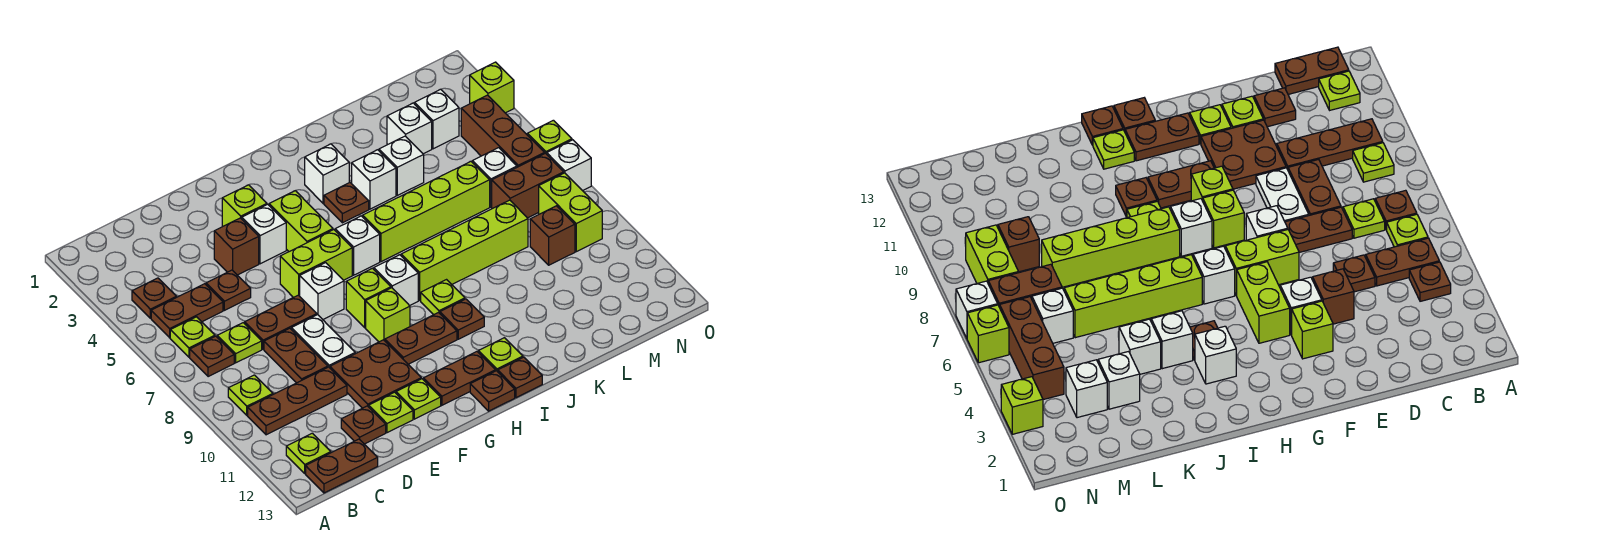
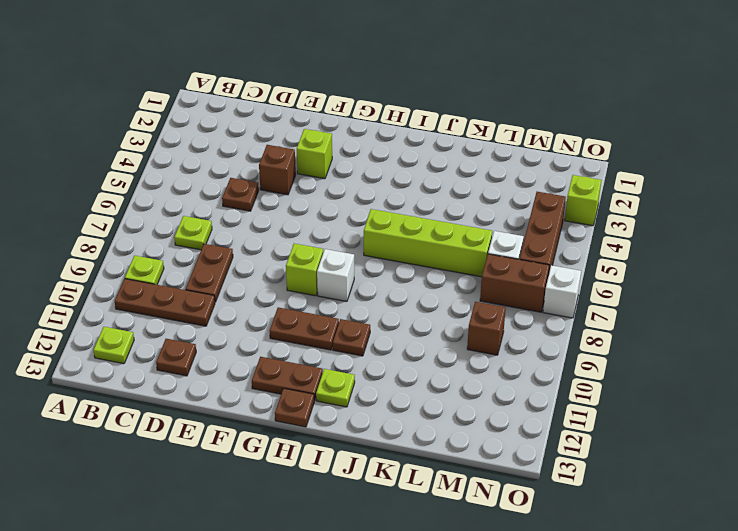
none -> brown plate B4 level 1
none -> brown plate B5:C5 level 1
none -> lime plate B6 level 1
none -> brown plate B7 level 1

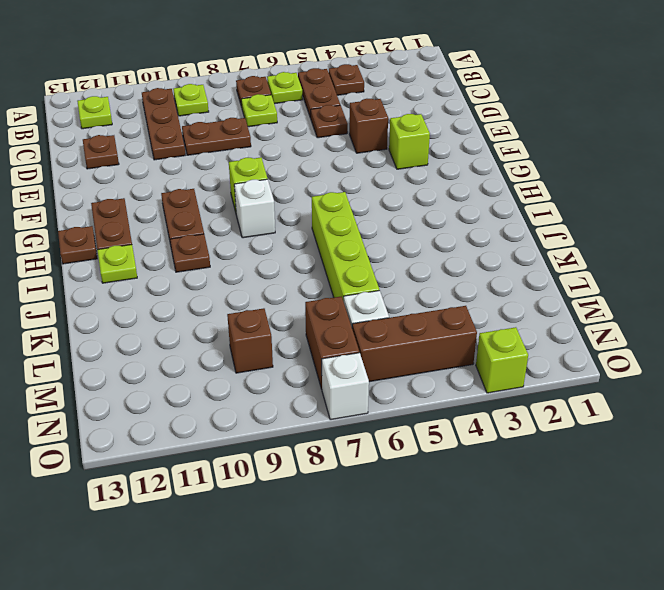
none -> brown plate B13:C13 level 1
none -> brown plate D7:E7 level 1
none -> white plate E8:E9 level 1
none -> brown plate E10:F11 level 1

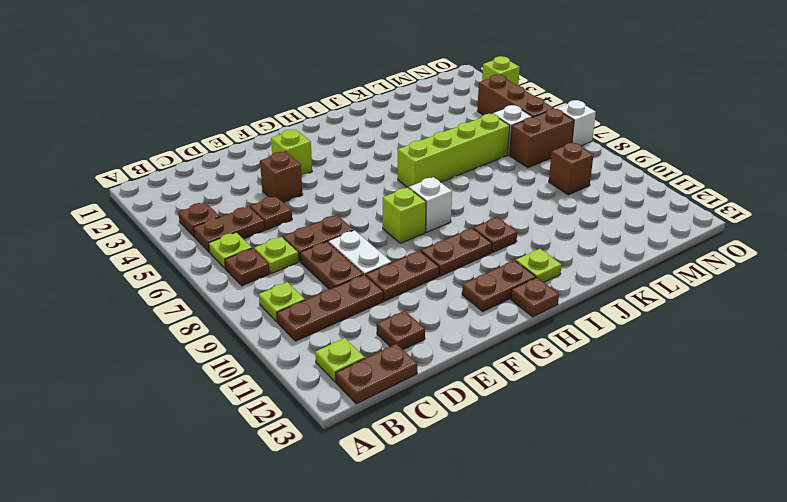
brown plate E10:F10 level 1 -> brown plate E10:F11 level 1
none -> lime plate E12 level 1
none -> white brick F4 level 1
none -> lime brick F6:G6 level 1
none -> white brick F7 level 1

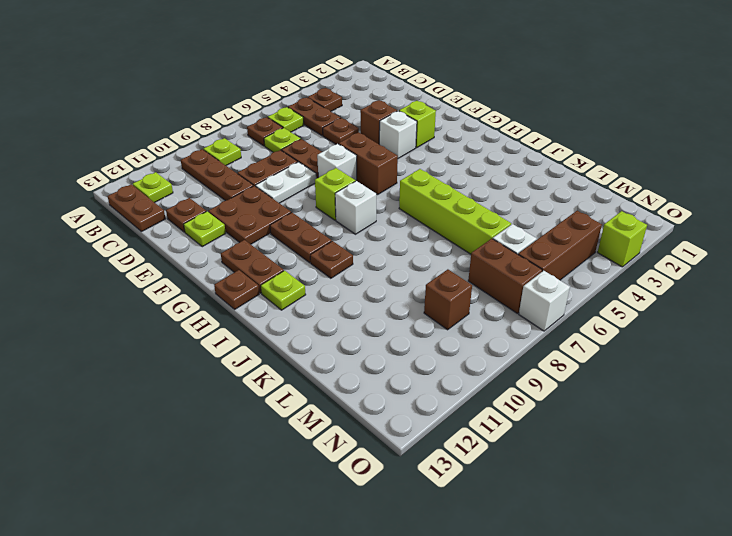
brown brick F6:G6 level 1 -> lime brick F6:G6 level 1
none -> lime plate F12 level 1
none -> lime brick G4:G5 level 1
none -> lime brick G9 level 1
none -> white brick H6 level 1

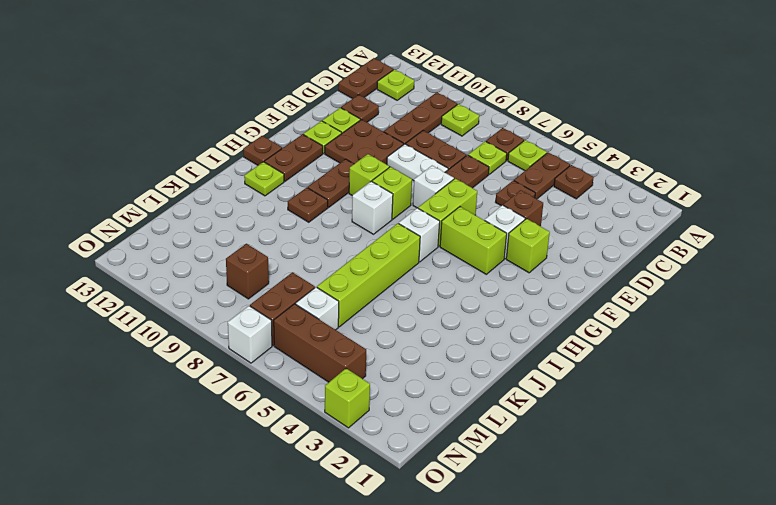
none -> white brick I3 level 1
none -> brown plate I4 level 1
none -> lime brick I8:L8 level 1
none -> lime plate I9 level 1

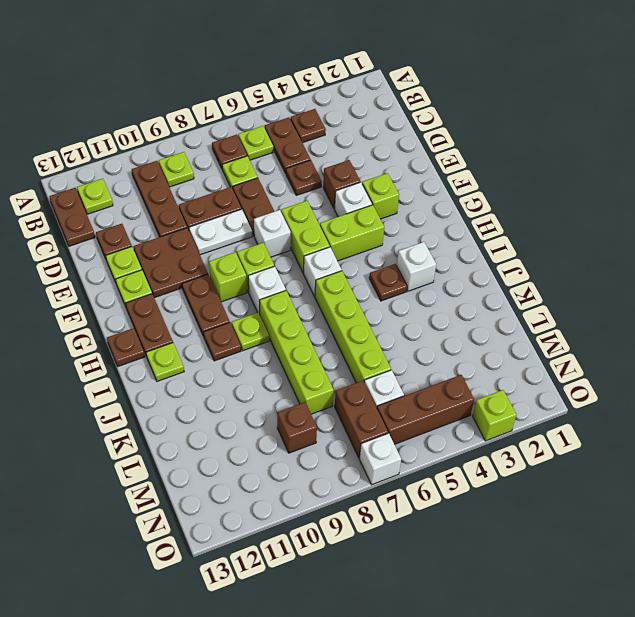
none -> brown plate I13 level 1
none -> white brick J4 level 1
none -> white brick K4 level 1
none -> white brick L3 level 1

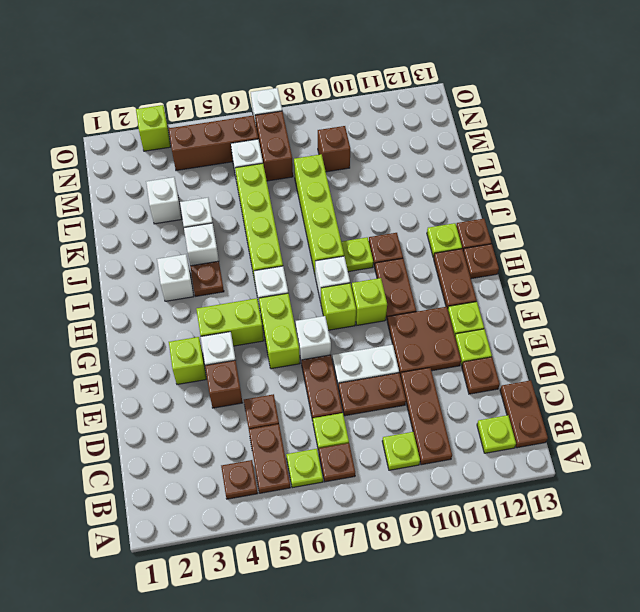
none -> white brick M3 level 1
none -> lime brick N8:N9 level 1
none -> lime brick O6 level 1

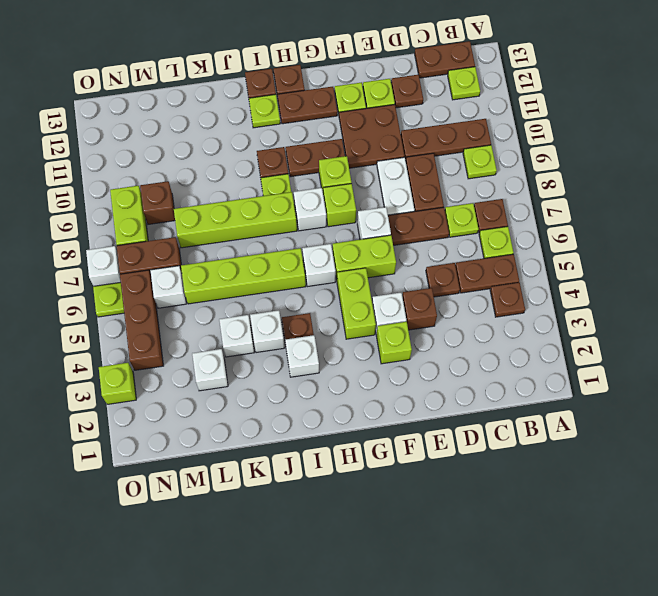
lime plate O6 level 1 -> lime brick O6 level 1
none -> white brick M3 level 1

